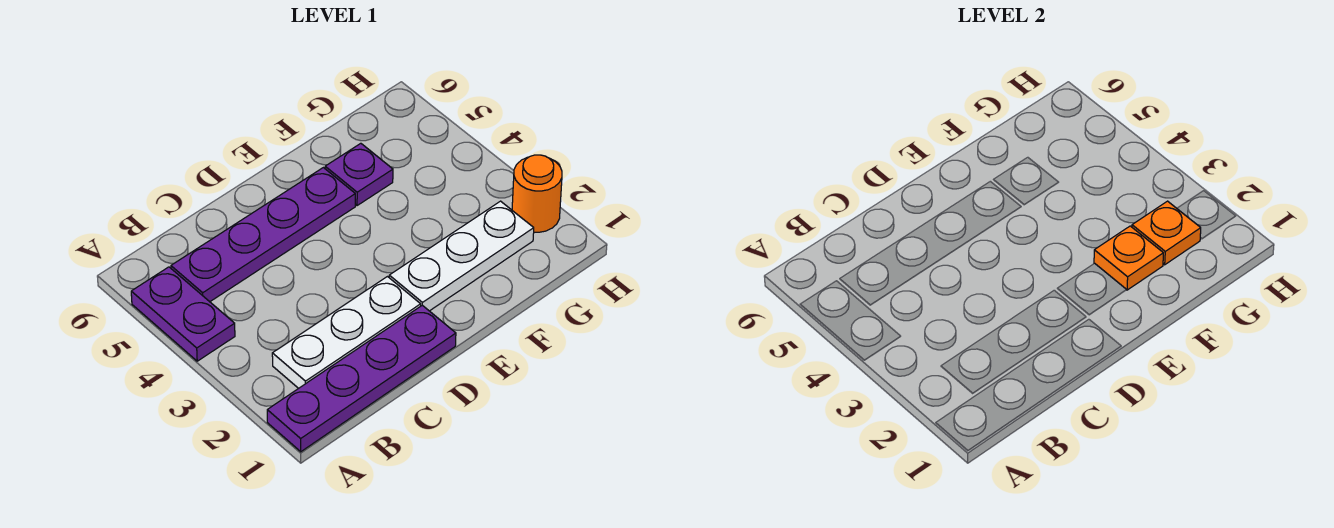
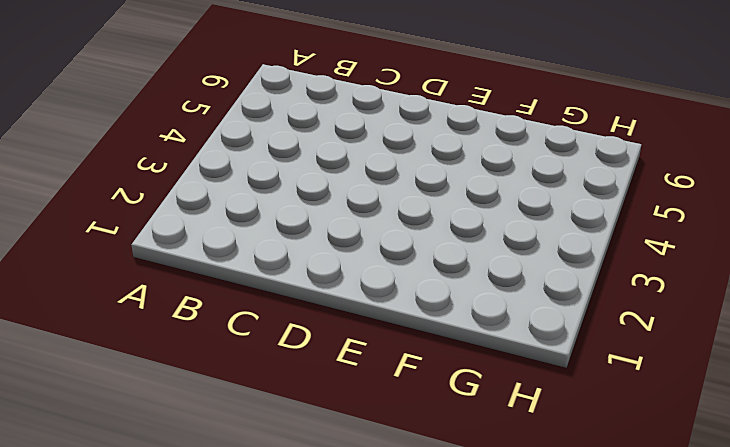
none -> purple plate A1:D1 level 1
none -> purple plate A4:A5 level 1

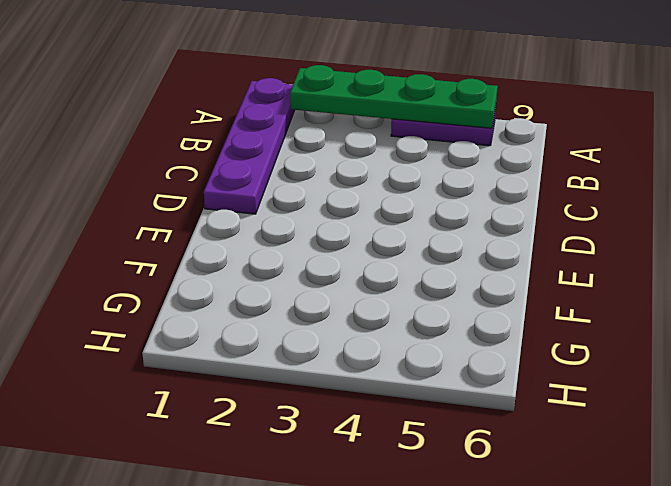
green plate A2:A5 level 2 -> none
none -> white plate B2:D2 level 1
none -> purple plate B5:E5 level 1

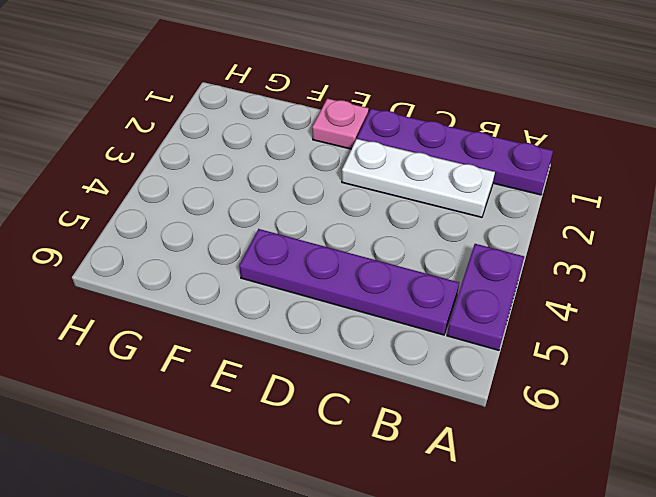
pink plate E1 level 1 -> none
none -> white plate E2:G2 level 1
none -> purple plate F5 level 1

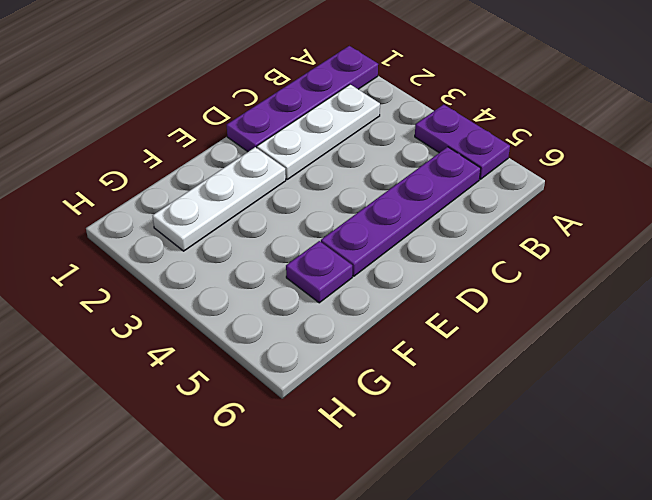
none -> orange round brick H2 level 1
none -> orange plate F2 level 2

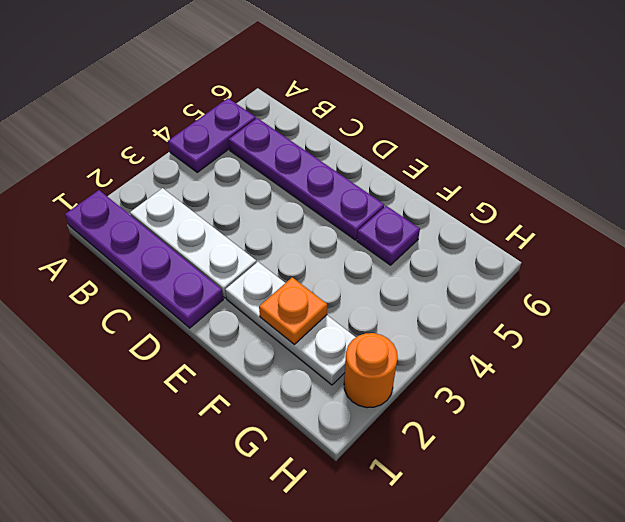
none -> orange plate G2 level 2

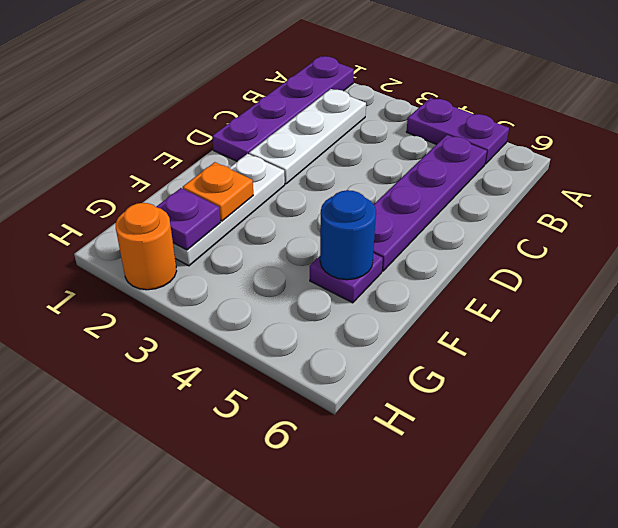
blue round brick F5 level 2 -> none
purple plate G2 level 2 -> orange plate G2 level 2

